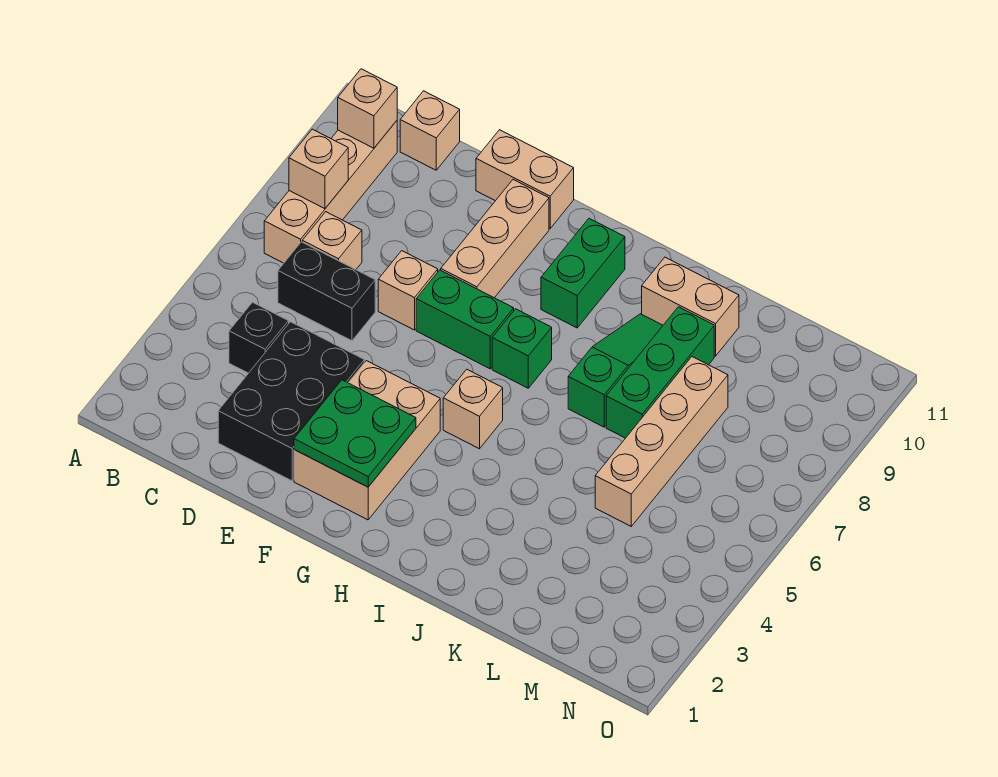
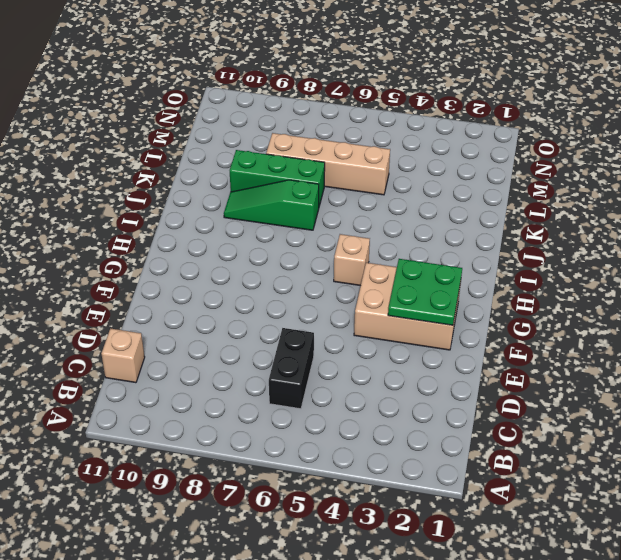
none -> tan brick B7:B10 level 1
none -> black brick C4 level 1
none -> tan brick C7 level 1

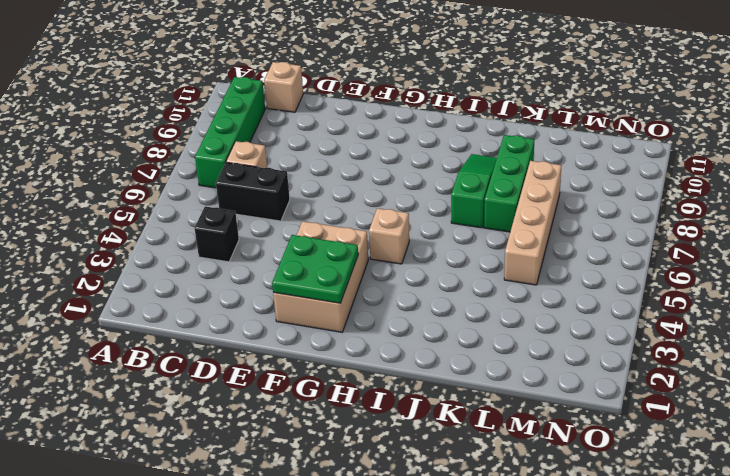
green brick B7:B10 level 1 -> tan brick B7:B10 level 1
none -> black brick D2:E4 level 1
none -> tan brick E7 level 1
none -> tan brick E11:F11 level 1

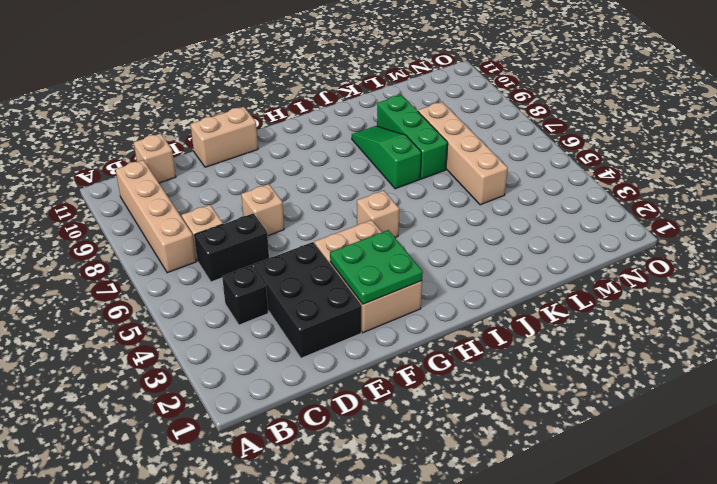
none -> green brick F7:G7 level 1
none -> tan brick F8:F10 level 1
none -> green brick H7 level 1

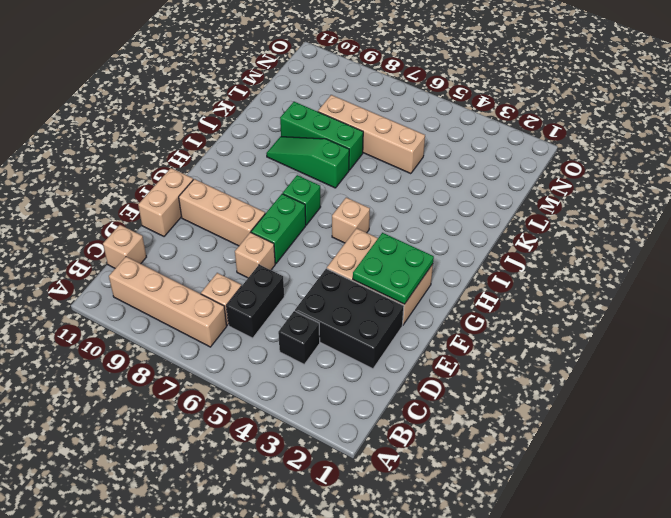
none -> green brick H9:H10 level 1
none -> tan brick J10:K10 level 1
none -> tan brick B8 level 2

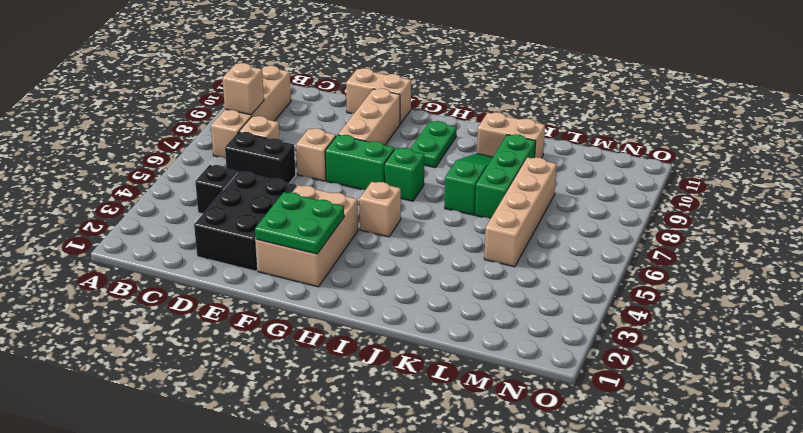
green plate H9:H10 level 1 -> green brick H9:H10 level 1
none -> tan brick C11 level 1
none -> tan brick B10 level 2

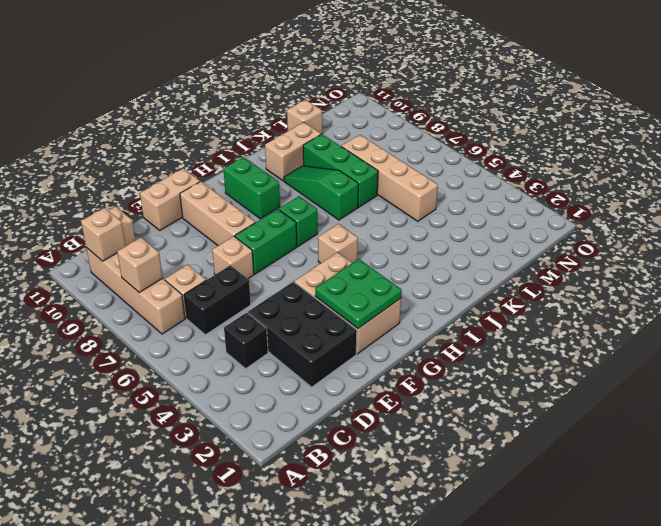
tan brick L11 level 1 -> none

